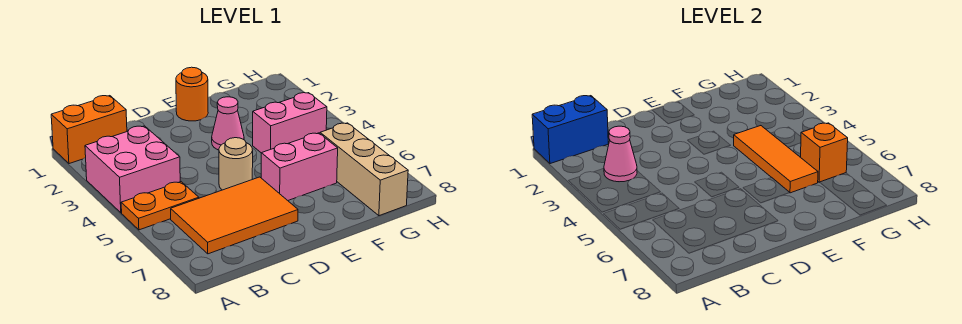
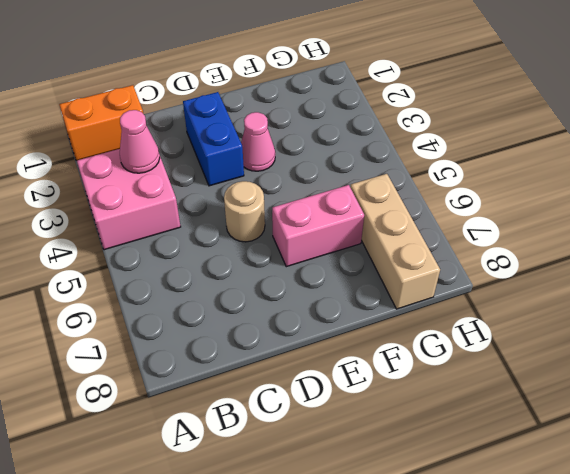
blue brick D2:D3 level 1 -> blue brick A1:B1 level 2
none -> orange plate A5:B5 level 1
none -> orange tile B6:D7 level 1
none -> orange round brick E1 level 1

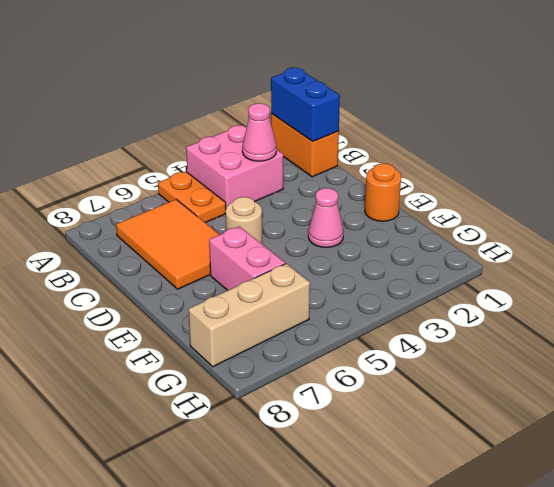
none -> pink brick F4:G4 level 1
none -> orange tile F4:F6 level 2
none -> orange brick G6 level 2

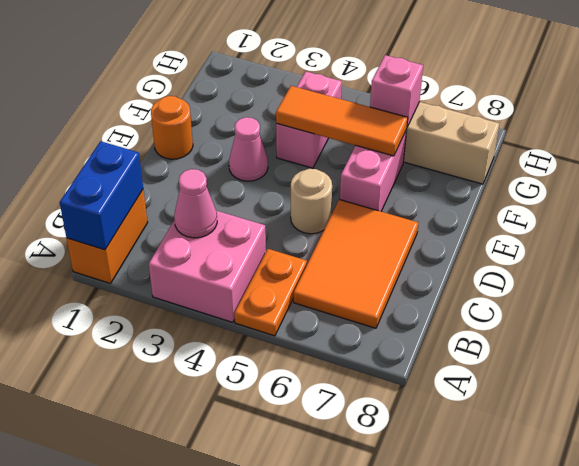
pink brick G6 level 2 -> orange brick G6 level 2

